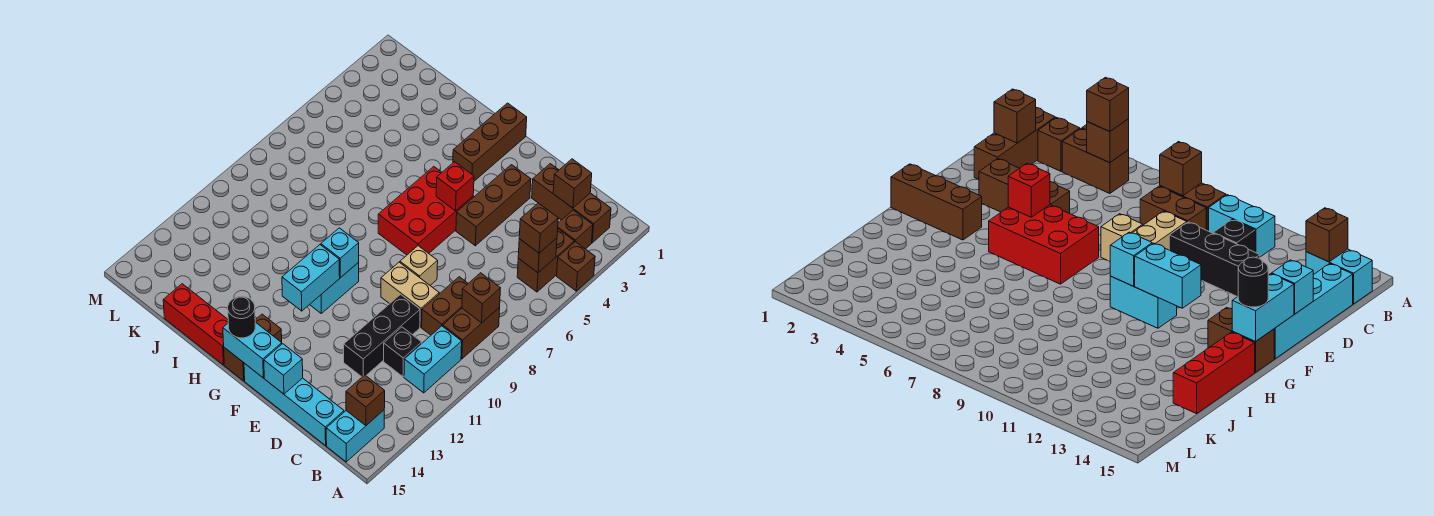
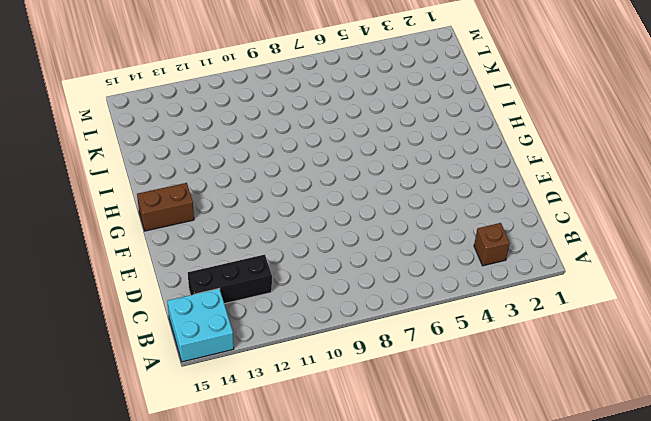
cyan brick A14:B15 level 1 -> cyan brick B14:B15 level 1
black brick C12:C14 level 1 -> black brick D10:D12 level 1
none -> brown brick A4 level 1
none -> brown brick B2:D2 level 1
none -> brown brick B4:B5 level 1
none -> brown brick B8:B9 level 1

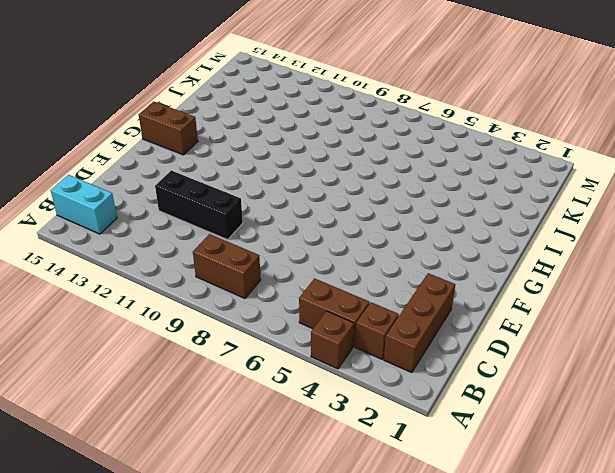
none -> cyan brick B10:B11 level 1
none -> brown brick C8:C9 level 1
none -> black brick C11 level 1
none -> cyan brick C15:F15 level 1

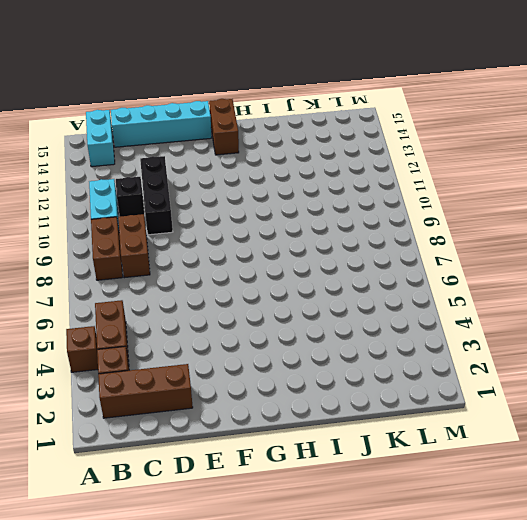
none -> tan brick D9:E9 level 1
none -> brown brick E3:E5 level 1
none -> tan brick E8 level 1
none -> red brick F5:G7 level 1

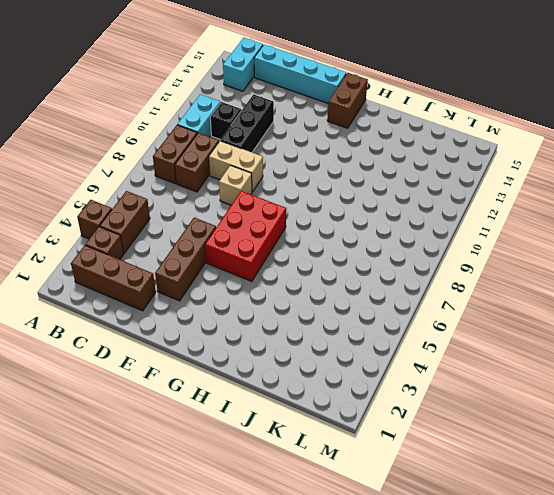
none -> brown brick G1:G3 level 1
none -> cyan brick G10:G11 level 1
none -> red brick H15:J15 level 1
none -> brown brick B5 level 2

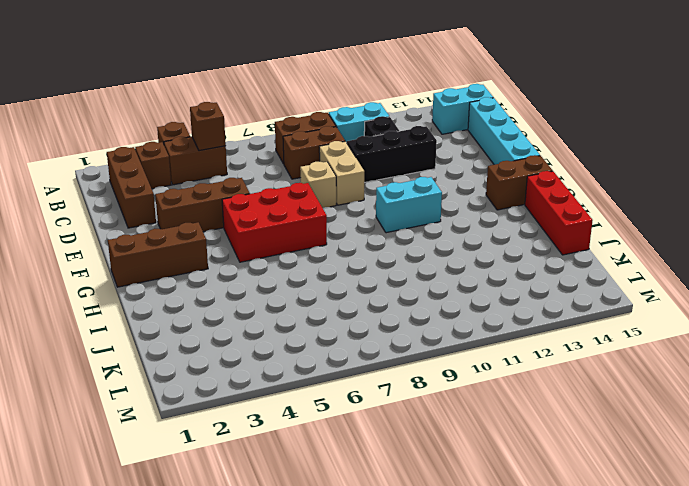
none -> brown brick B8 level 2
none -> brown brick B14 level 2
none -> brown brick C2 level 2
none -> cyan brick E15 level 2

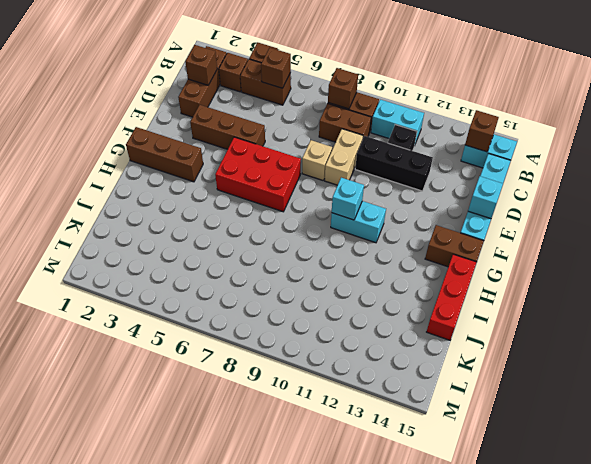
none -> red brick F5 level 2
none -> cyan brick F15:G15 level 2
none -> cyan brick G11:G12 level 2
none -> brown brick B5 level 3

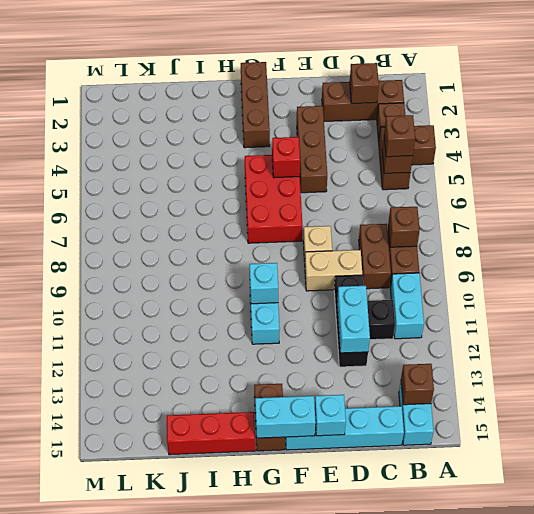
cyan brick D11:D12 level 2 -> cyan brick G11:G12 level 2
none -> black round brick G15 level 3

